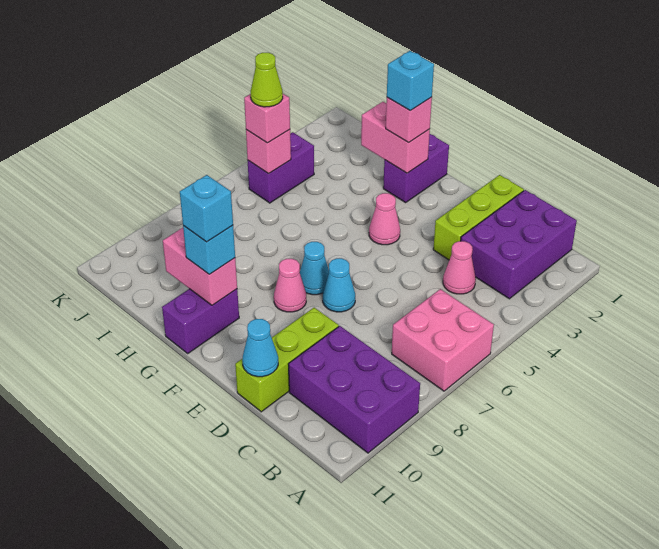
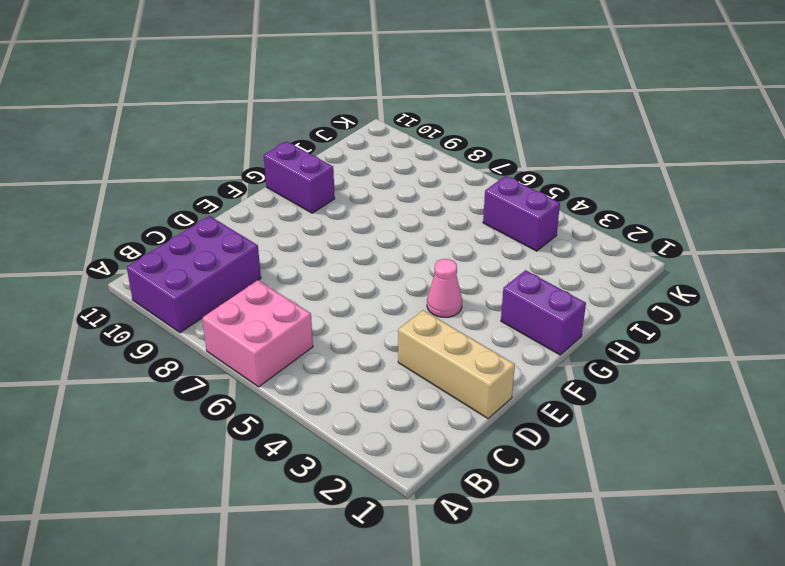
tan brick D1:D3 level 1 -> lime brick D1:D3 level 1
none -> purple brick B1:C3 level 1
none -> pink cone C4 level 1
none -> lime brick D9:D11 level 1

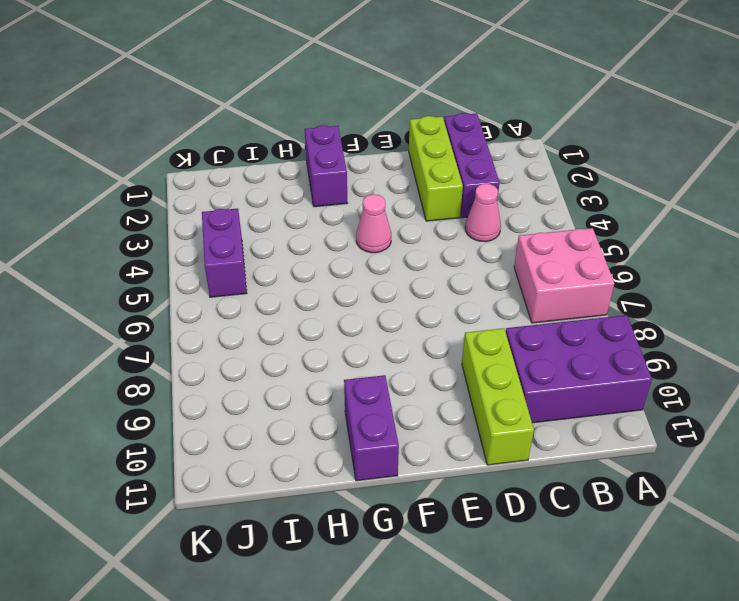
purple brick C1:C3 level 1 -> purple brick B1:C3 level 1
none -> cyan cone E7 level 1
none -> cyan cone F7 level 1
none -> pink cone F8 level 1

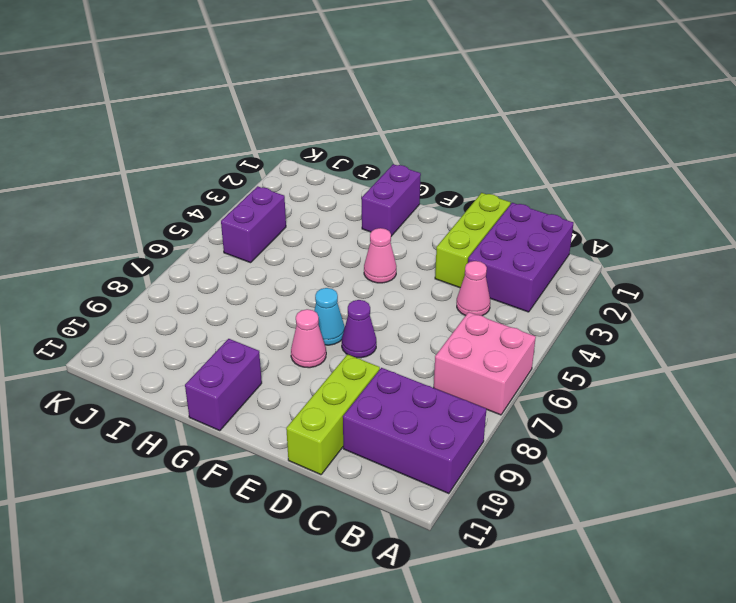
purple cone E7 level 1 -> cyan cone E7 level 1
none -> cyan cone D11 level 2
none -> pink brick G2:H2 level 2
none -> pink brick G10:H10 level 2

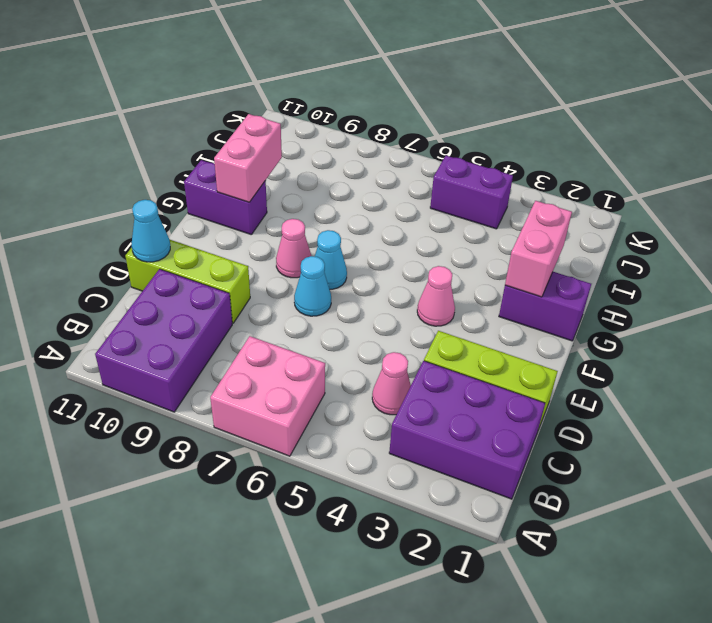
none -> pink brick J5 level 2
none -> pink brick G2 level 3
none -> cyan brick G10 level 3

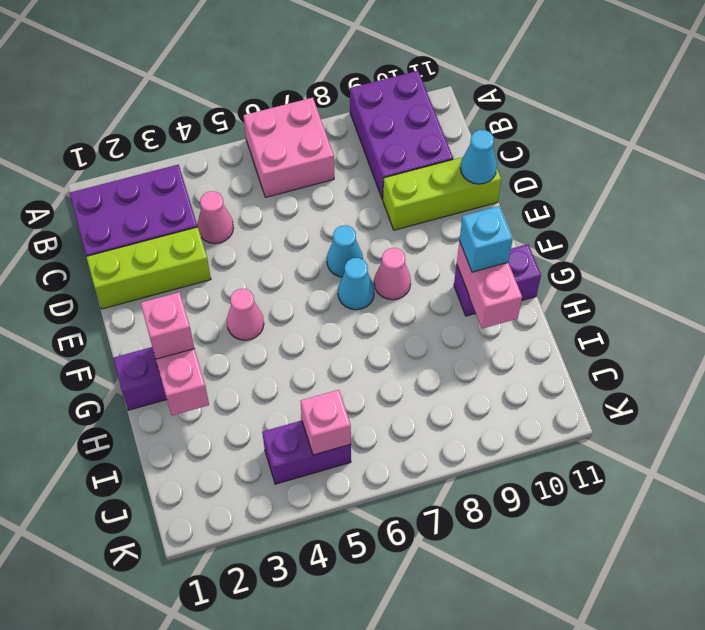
none -> pink brick J5 level 3
none -> cyan brick G2 level 4
none -> cyan brick G10 level 4

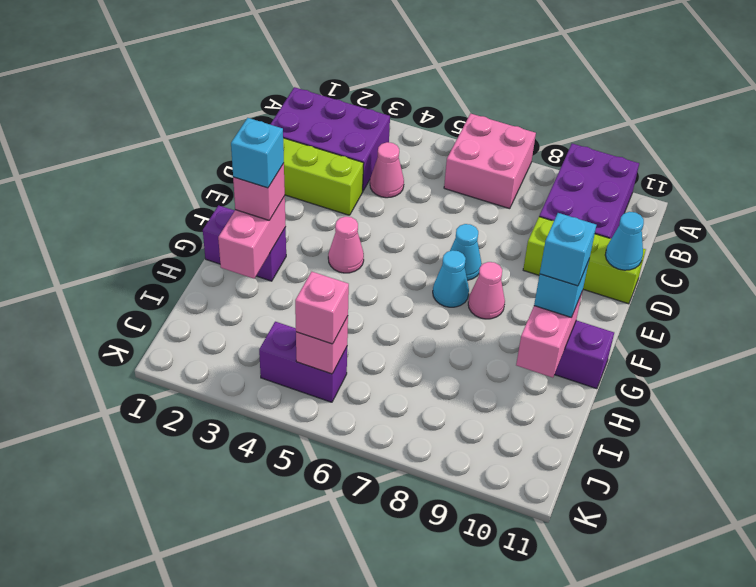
none -> lime cone J5 level 4

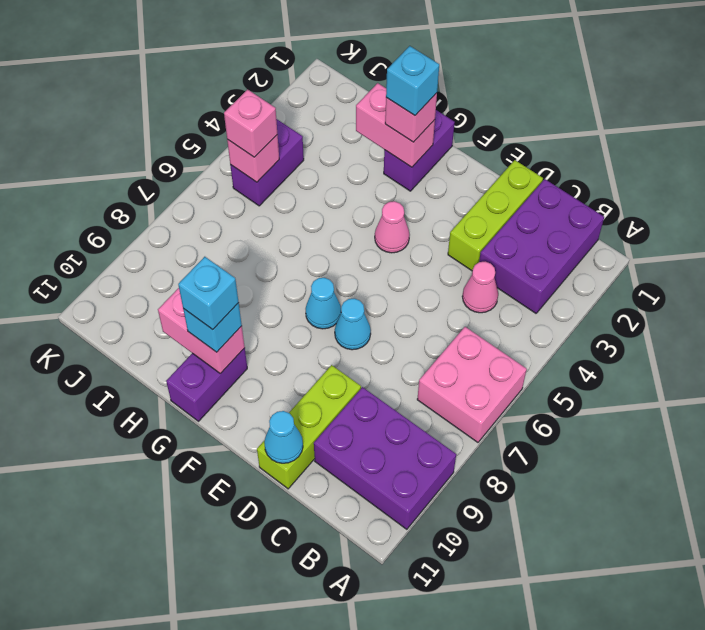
none -> pink cone F8 level 1
none -> lime cone J5 level 4

